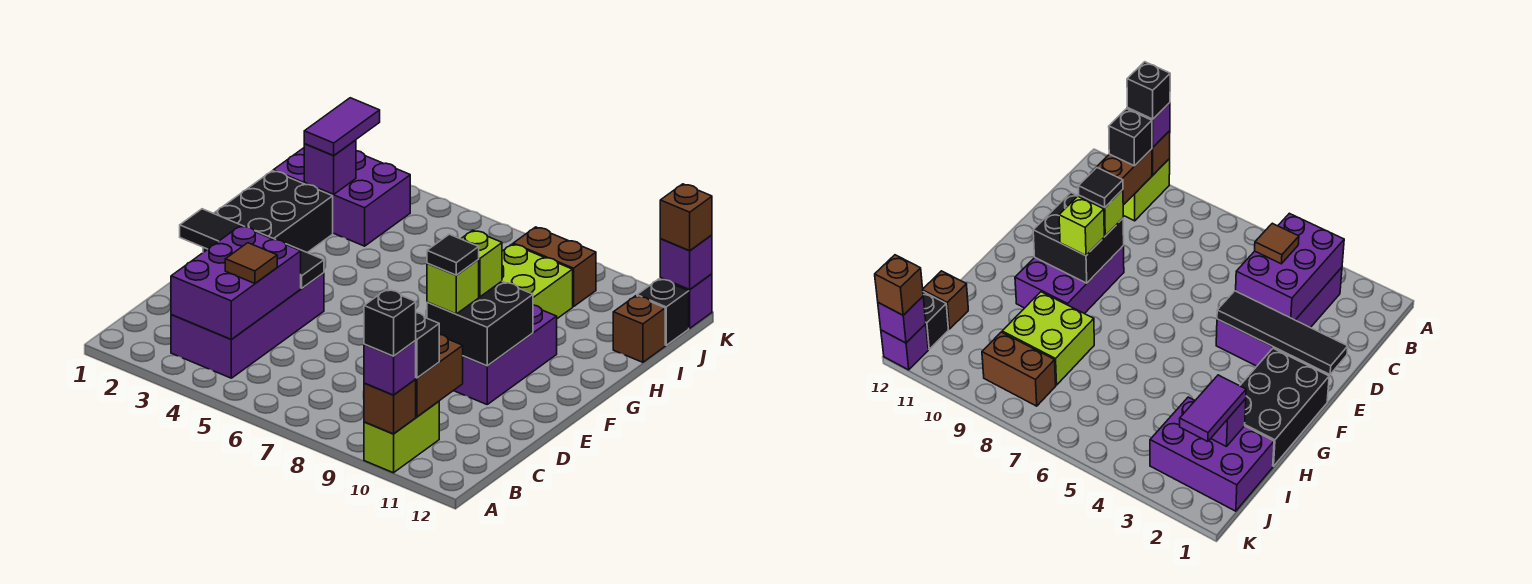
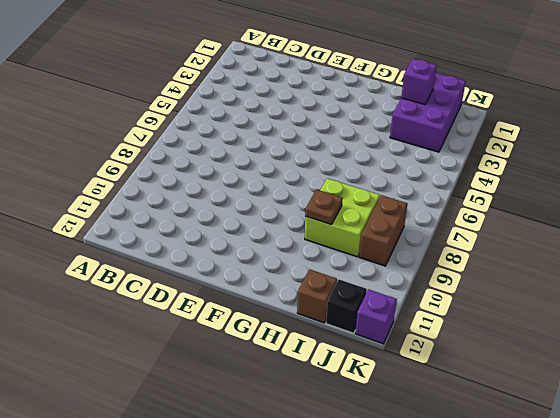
brown plate H9 level 2 -> none
none -> lime brick A10:B10 level 1
none -> purple brick B3:E4 level 1
none -> purple brick E9:G10 level 1

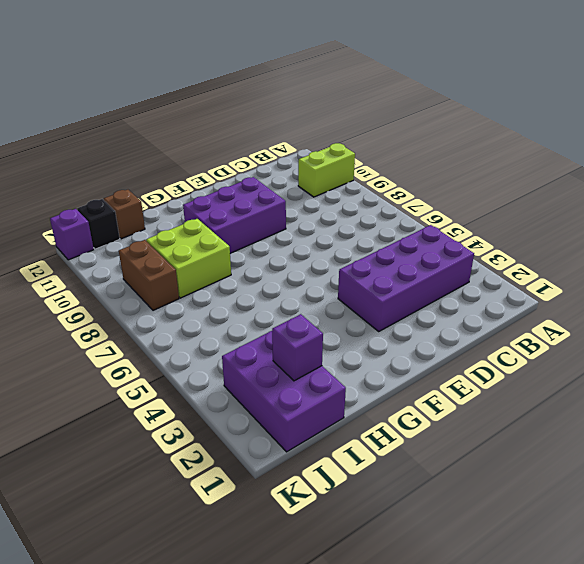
none -> black brick F1:H2 level 1
none -> brown brick A10 level 2
none -> purple brick B3:D4 level 2

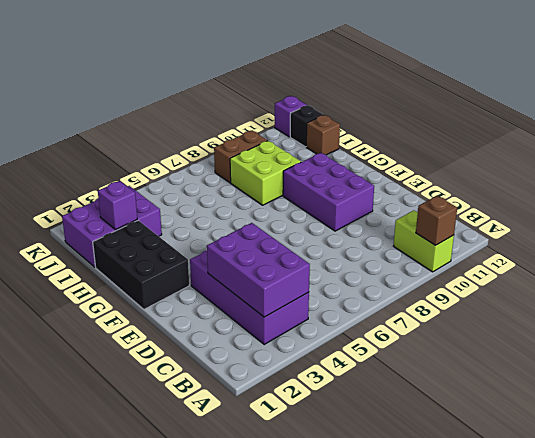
none -> brown brick B10:C10 level 2
none -> black tile E1:E4 level 2
none -> black brick E9:F10 level 2

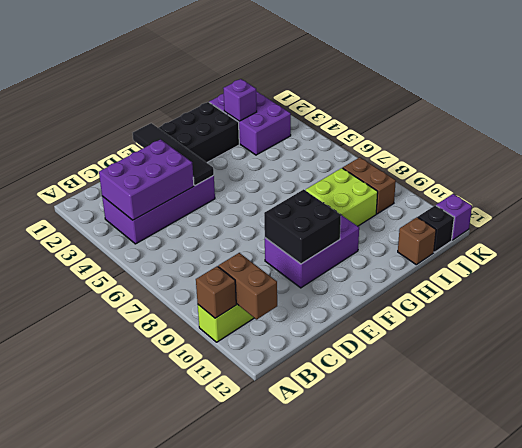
brown brick B10:B11 level 2 -> brown brick B10:C10 level 2
none -> purple brick K12 level 2
none -> purple brick A10 level 3
none -> black brick B10 level 3

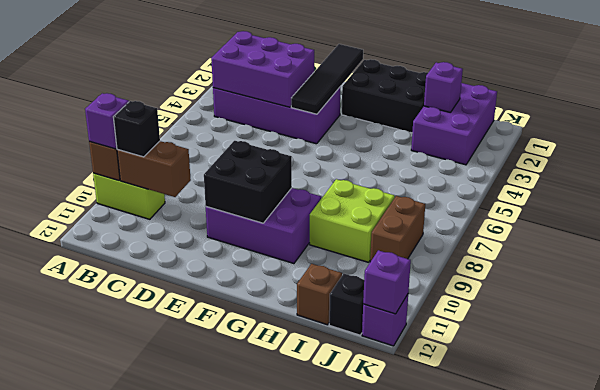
none -> brown tile C4 level 3
none -> lime brick E9 level 3
none -> lime brick F9 level 3

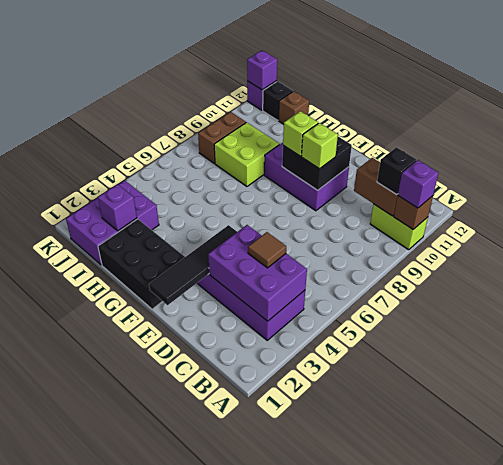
none -> purple tile I2:J2 level 3
none -> brown brick K12 level 3
none -> black brick A10 level 4

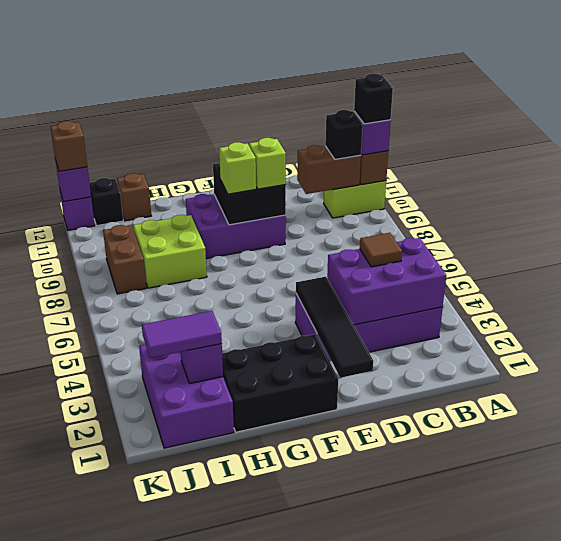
none -> black tile E9 level 4

